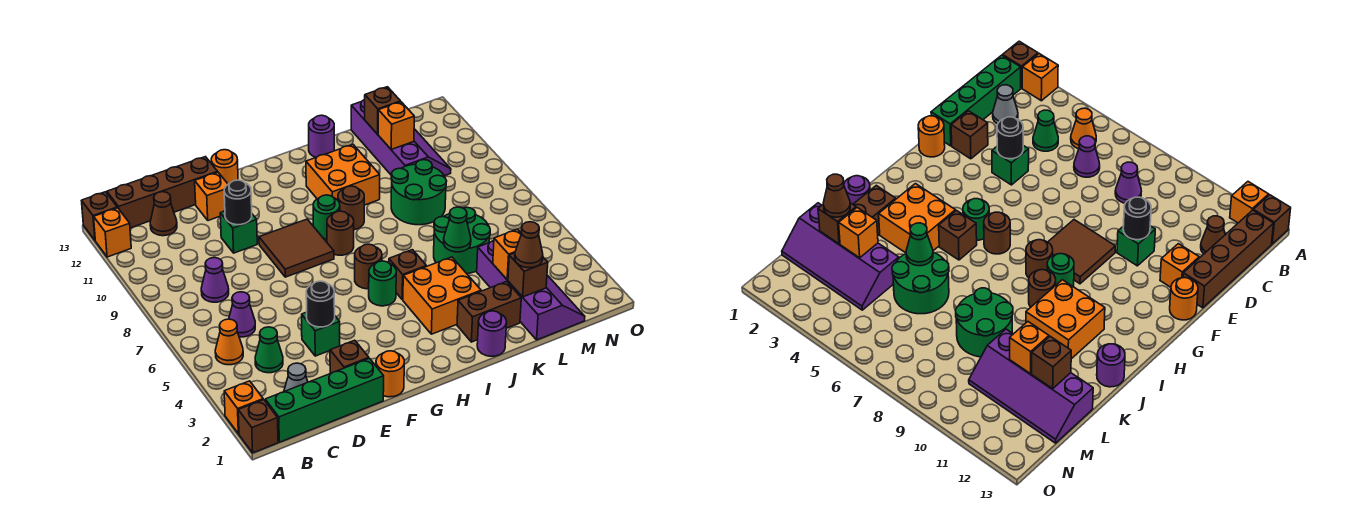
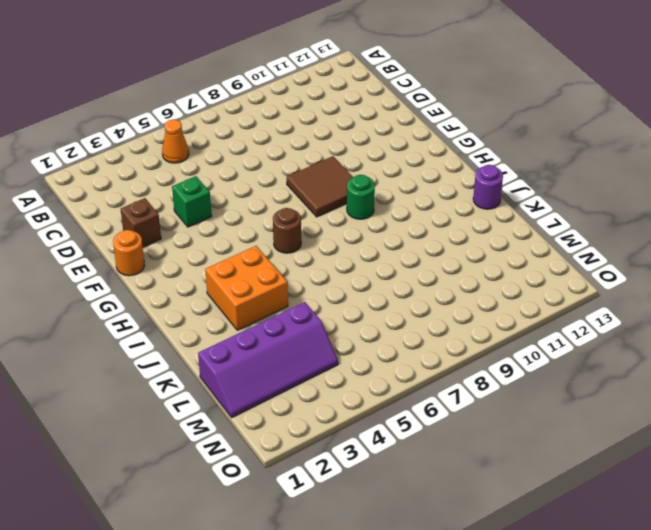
none -> brown brick A1 level 1
none -> orange brick A2 level 1
none -> orange brick A12 level 1
none -> brown brick A13 level 1

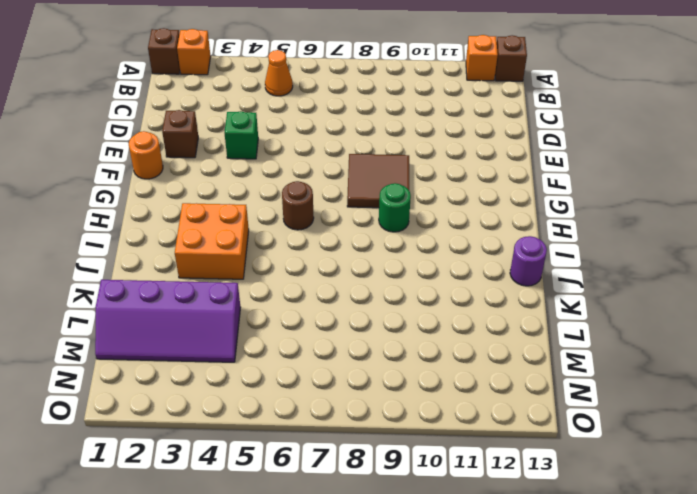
none -> green brick B1:E1 level 1
none -> brown brick B13:E13 level 1
none -> grey cone C2 level 1
none -> green cone C4 level 1

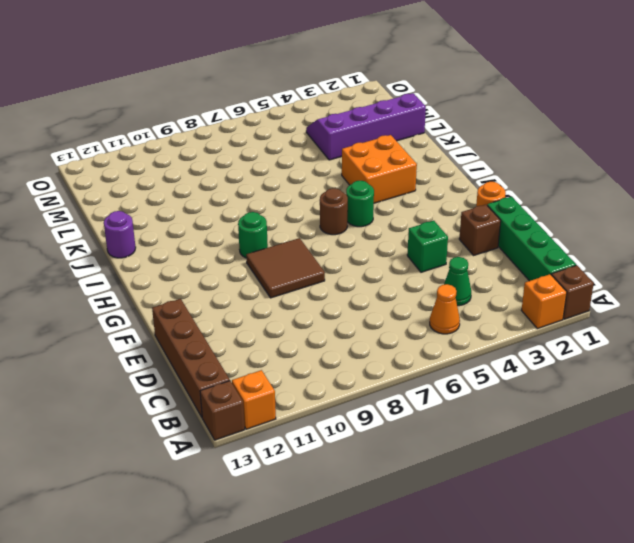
none -> grey cone C2 level 1
none -> purple cone C6 level 1
none -> purple cone C8 level 1
none -> brown cone C12 level 1

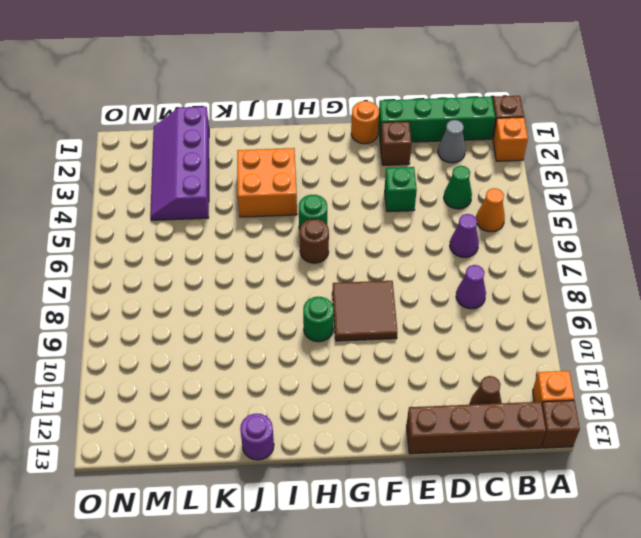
none -> green brick E10 level 1
none -> orange brick E12 level 1
none -> orange round brick F13 level 1
none -> brown round brick H8 level 1

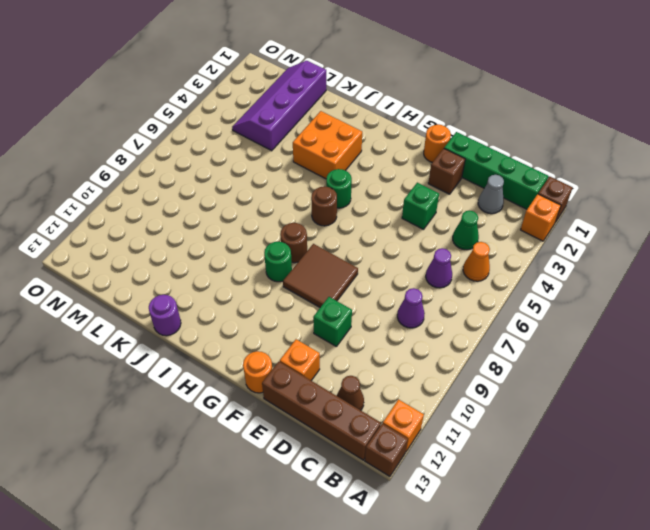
none -> brown brick I5 level 1
none -> brown round brick I9 level 1
none -> orange brick I10:J11 level 1
none -> purple round brick J1 level 1

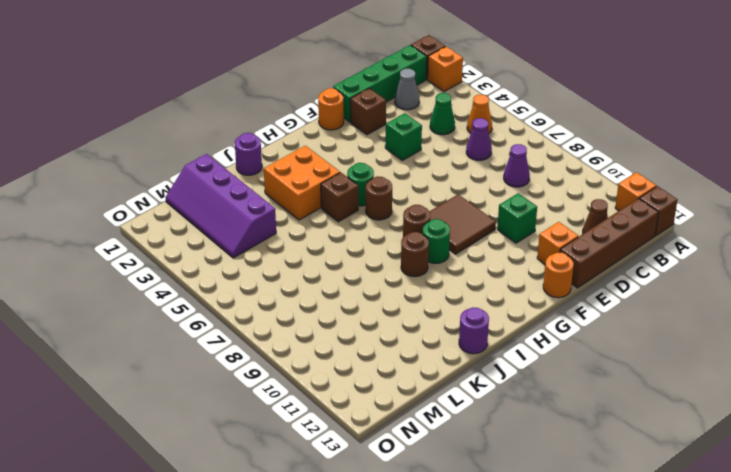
none -> orange brick I10:J11 level 1
none -> brown brick J2:K2 level 1
none -> green round brick K5:L6 level 1
none -> green round brick K8:L9 level 1

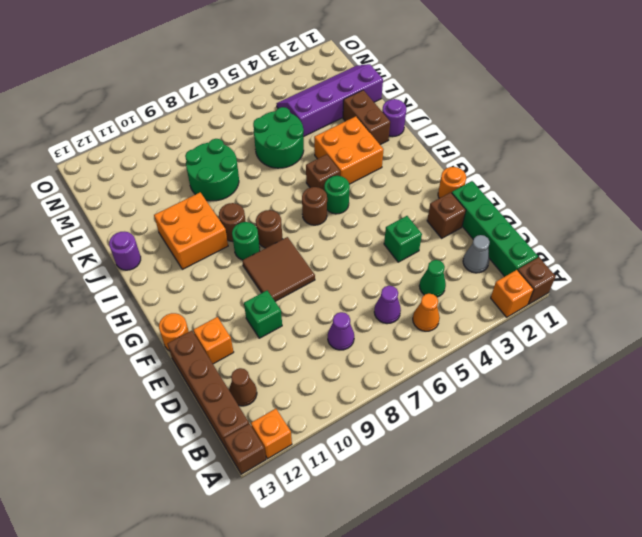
none -> purple slope L10:M13 level 1 top L
none -> black round brick E4 level 2
none -> black round brick E10 level 2
none -> green cone K5 level 2

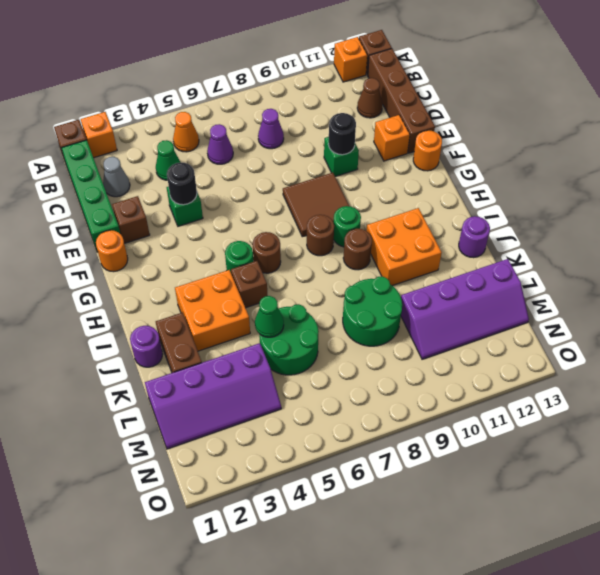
none -> brown brick L2 level 2
none -> orange brick L3 level 2
none -> orange brick L11 level 2
none -> brown brick L12 level 2

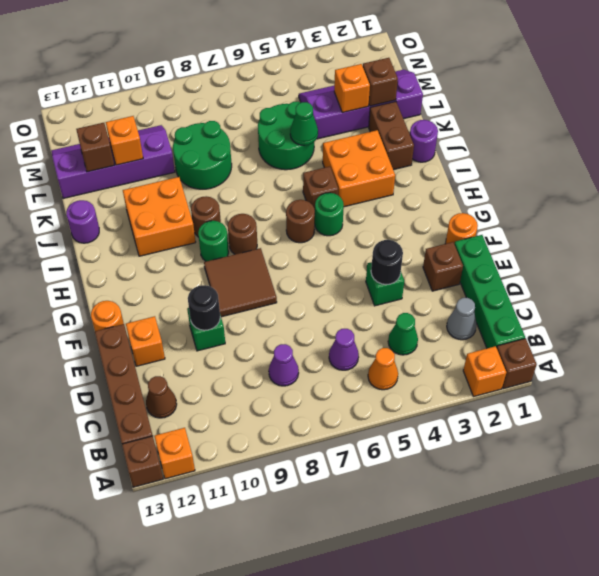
none -> brown cone L2 level 3

